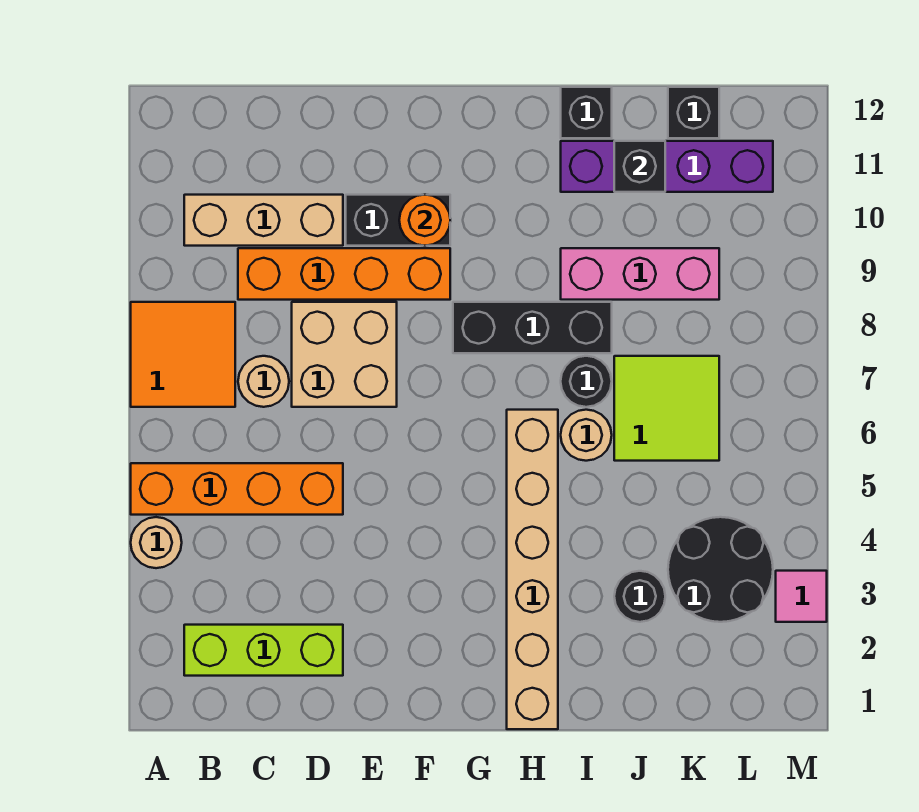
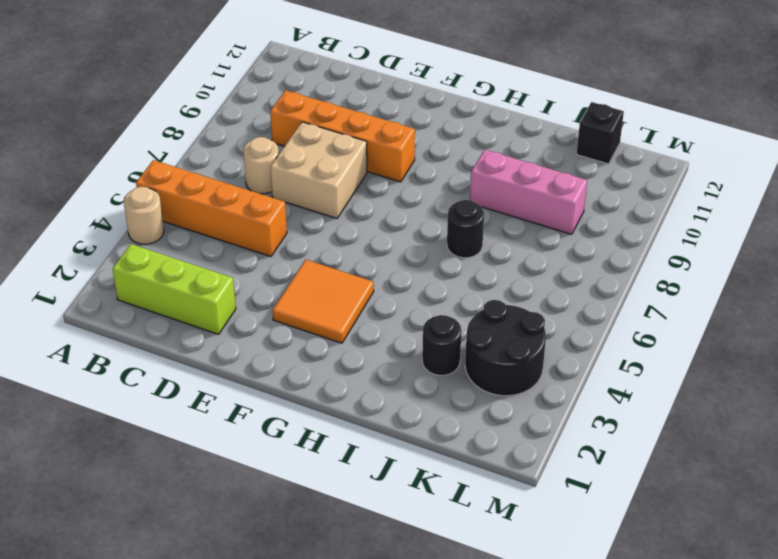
orange tile F3:G4 level 1 -> orange tile A7:B8 level 1
none -> tan brick B10:D10 level 1
none -> black brick E10:F10 level 1
none -> black brick G8:I8 level 1

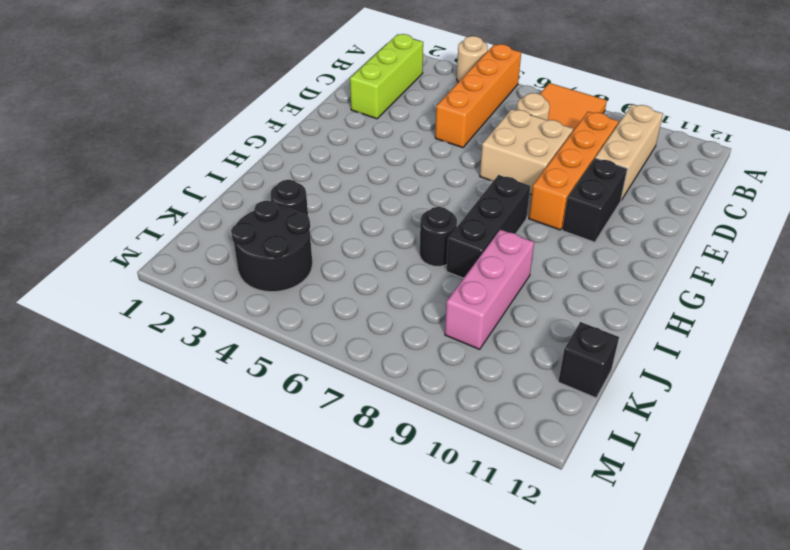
none -> tan brick H1:H6 level 1
none -> tan round brick I6 level 1
none -> purple brick I11:L11 level 1

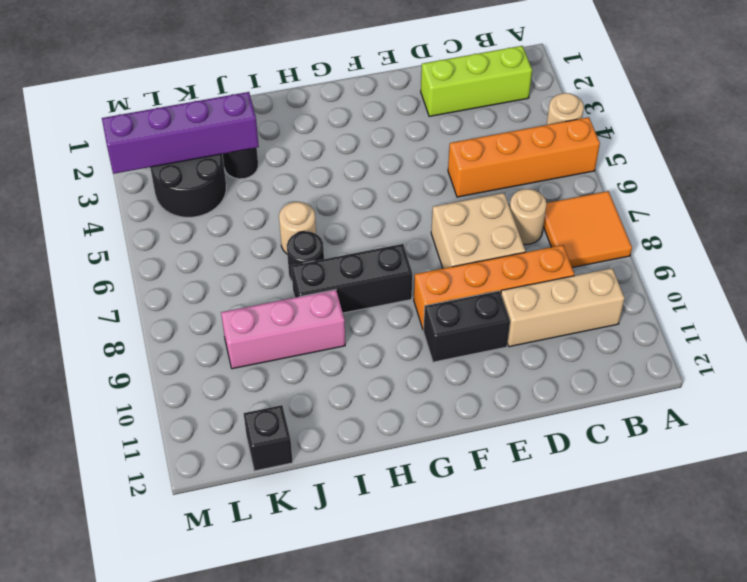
purple brick J3:M3 level 2 -> purple brick I11:L11 level 1
none -> tan brick H1:H6 level 1
none -> black brick I12 level 1
none -> lime tile J6:K7 level 1

